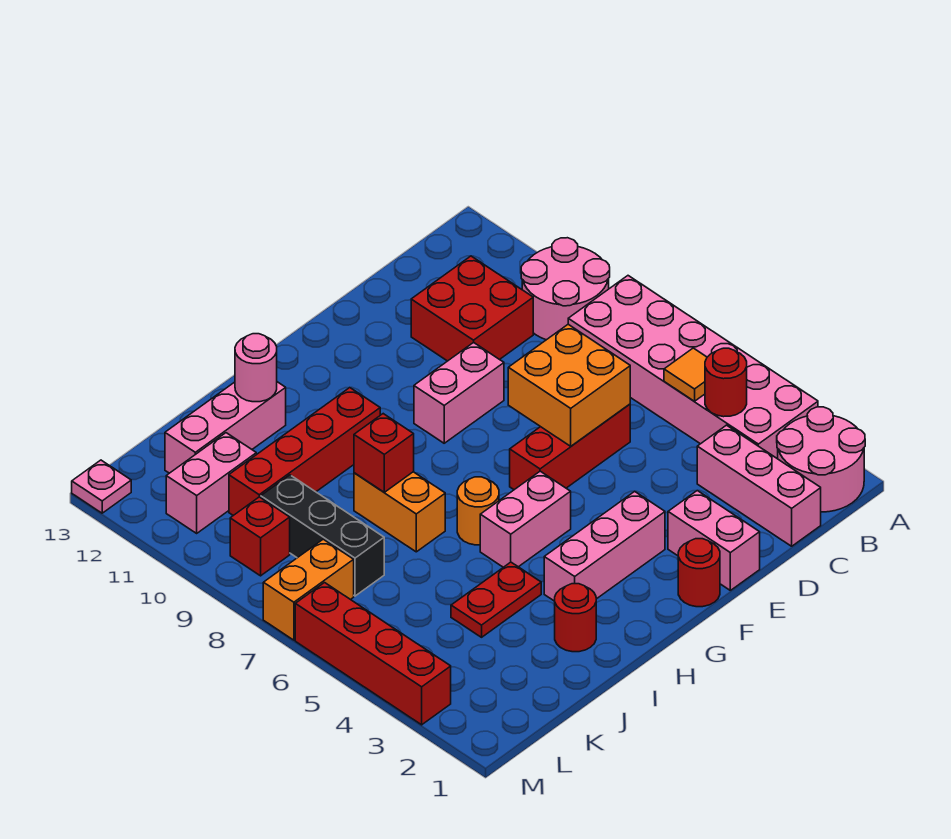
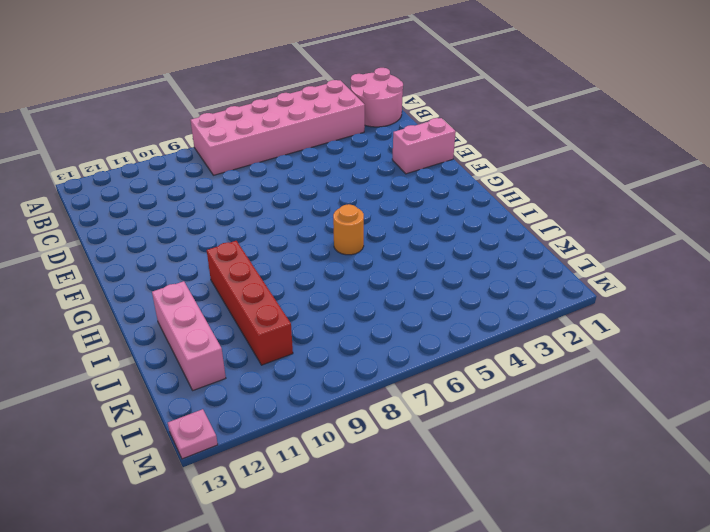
none -> pink round brick A9:B10 level 1
none -> pink brick C1:C3 level 1
none -> red brick C10:D11 level 1

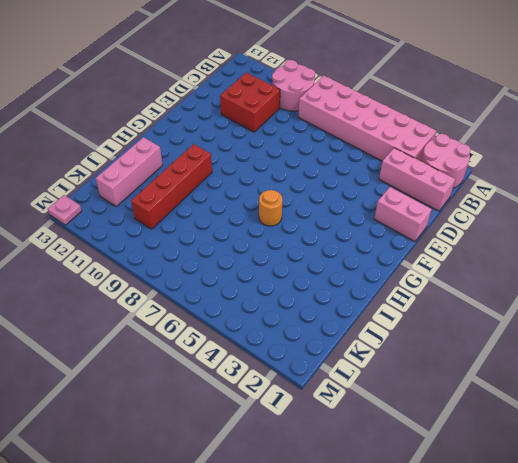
none -> red brick D6:F6 level 1
none -> pink brick E9:F9 level 1
none -> red round brick F1 level 1

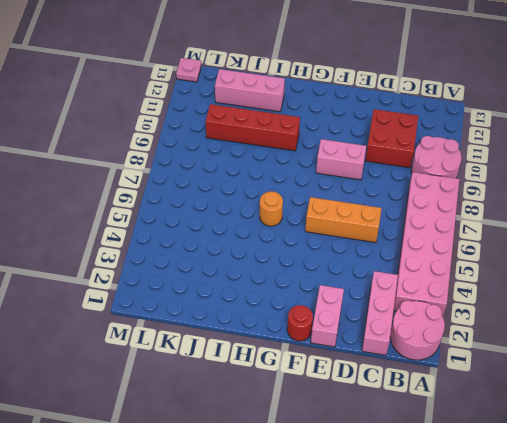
orange brick D6:F6 level 1 -> red brick D6:F6 level 1
none -> pink brick F3:H3 level 1
none -> pink brick G5:H5 level 1
none -> red round brick I2 level 1

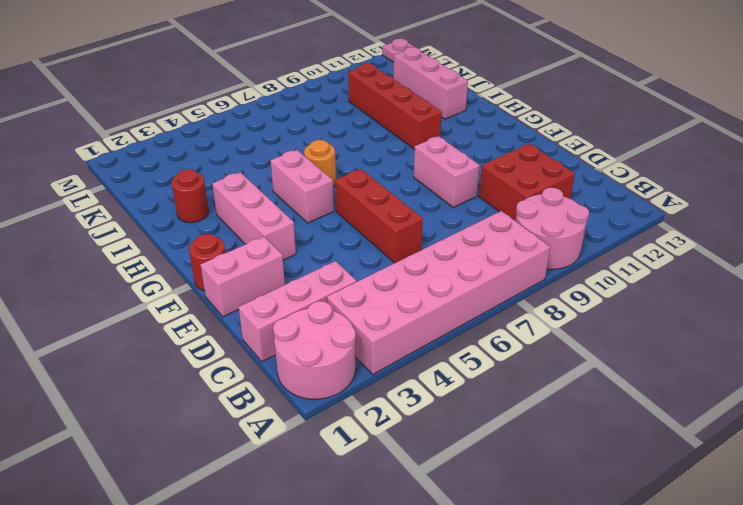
none -> red plate I4:J4 level 1
none -> orange brick I7:I8 level 1
none -> black brick K7:K9 level 1

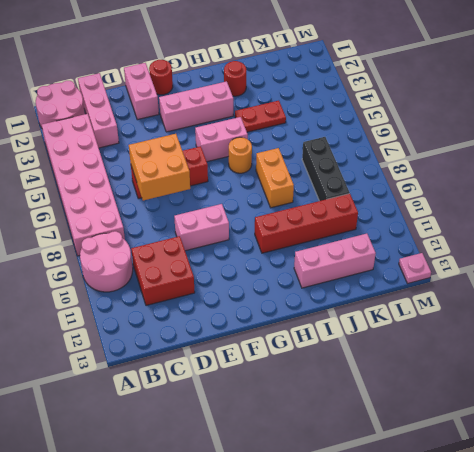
none -> pink brick K11:L11 level 1
none -> orange brick L7:M7 level 1
none -> red brick L9 level 1

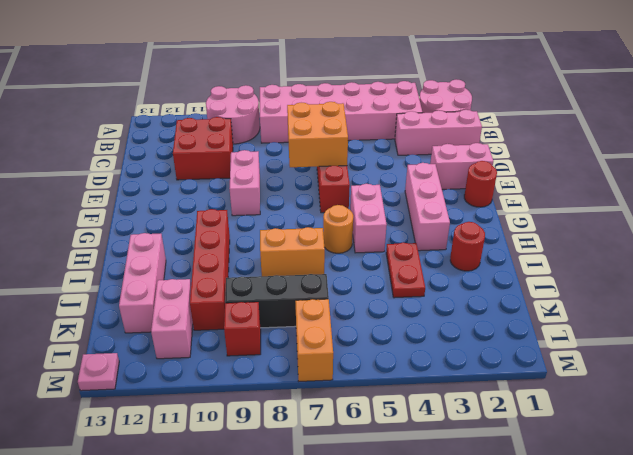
none -> red brick M3:M6 level 1
none -> red round brick B4 level 2
none -> orange tile B5 level 2

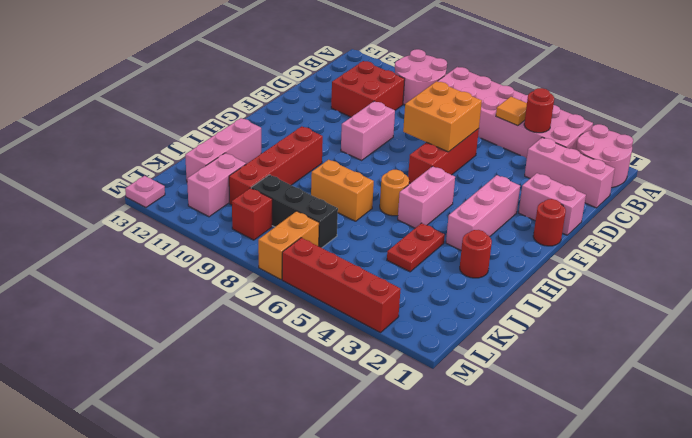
none -> red brick I8 level 2
none -> pink round brick I12 level 2

